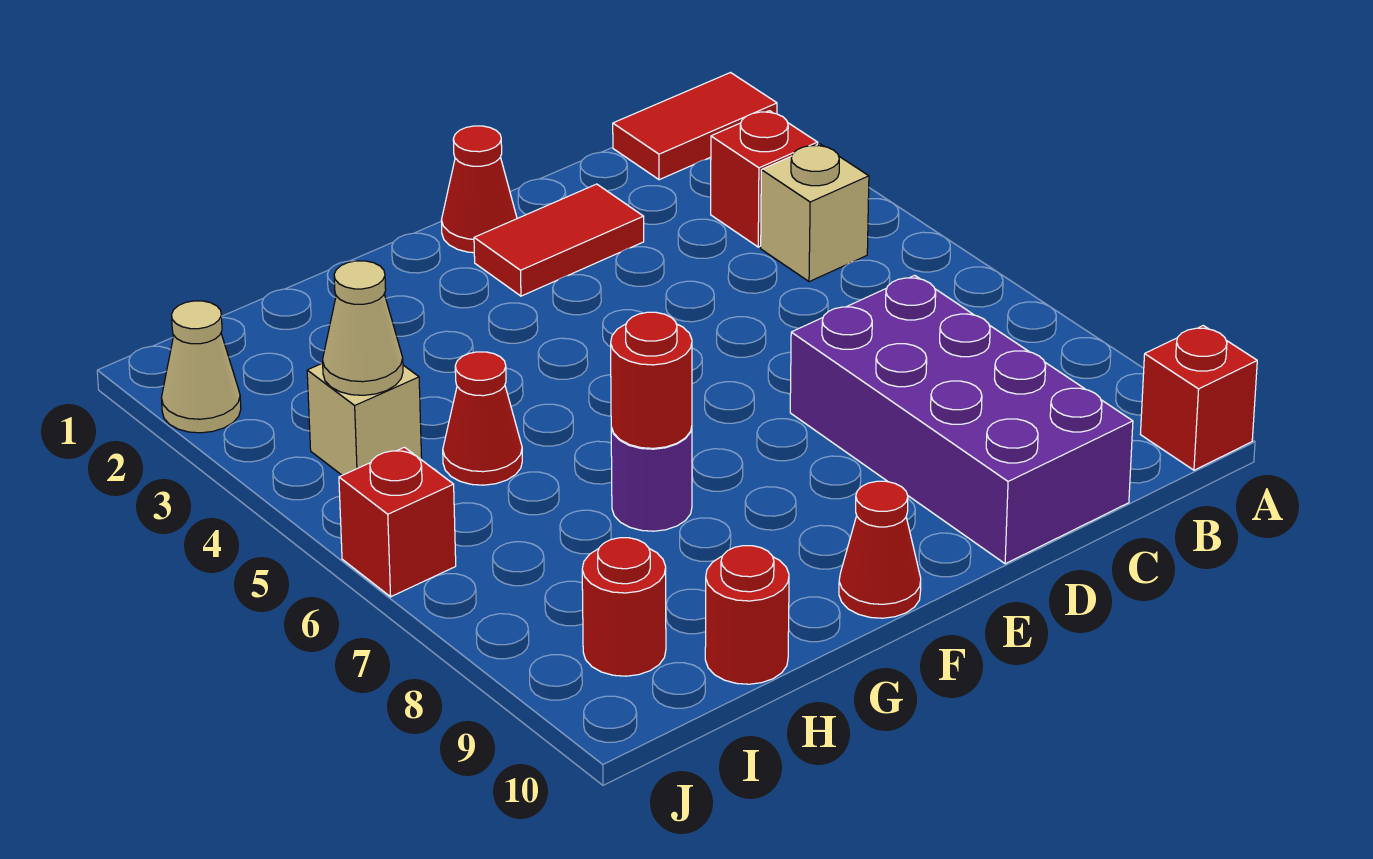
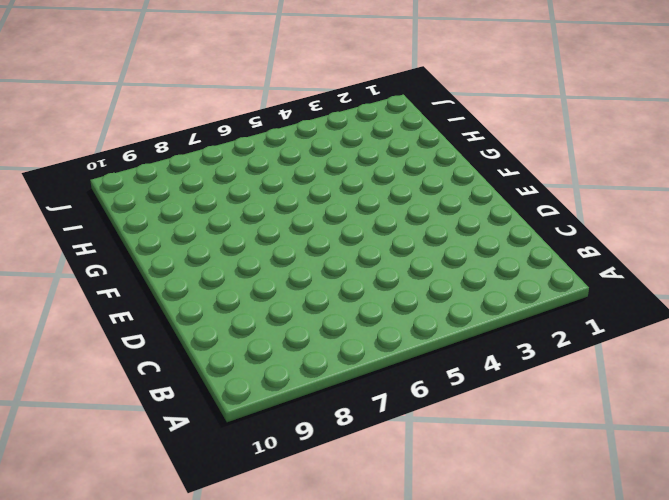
none -> red tile A1:B1 level 1
none -> red brick A10 level 1
none -> red brick B3 level 1

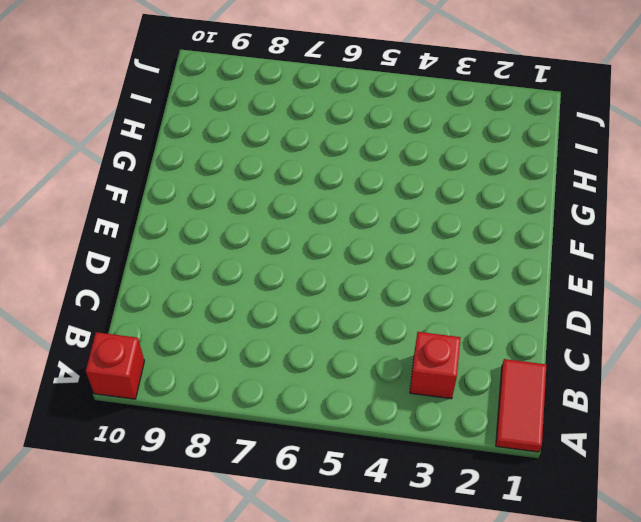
none -> tan brick B4 level 1
none -> purple brick C7:D10 level 1
none -> red tile D2:E2 level 1

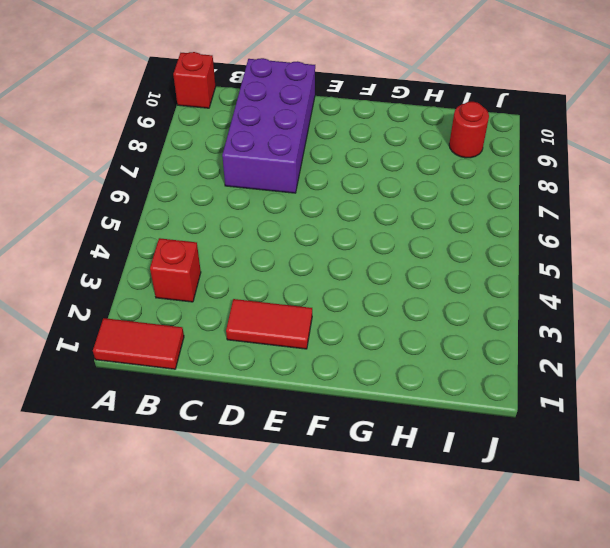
none -> tan brick B4 level 1
none -> red cone E1 level 1
none -> red cone F10 level 1

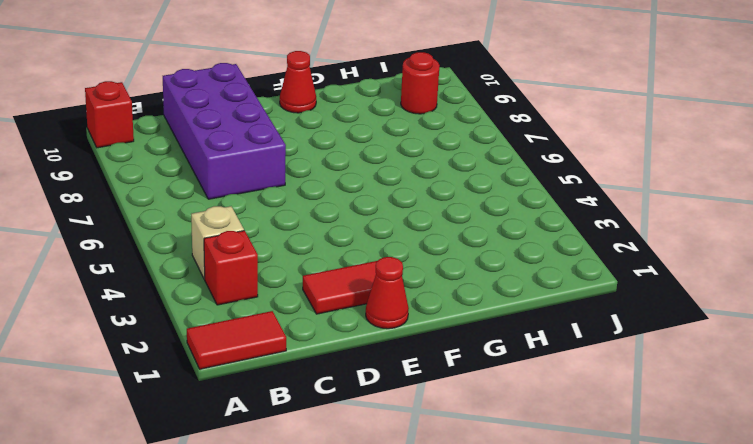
none -> purple round brick G7 level 1
none -> red cone H5 level 1
none -> red round brick H10 level 1

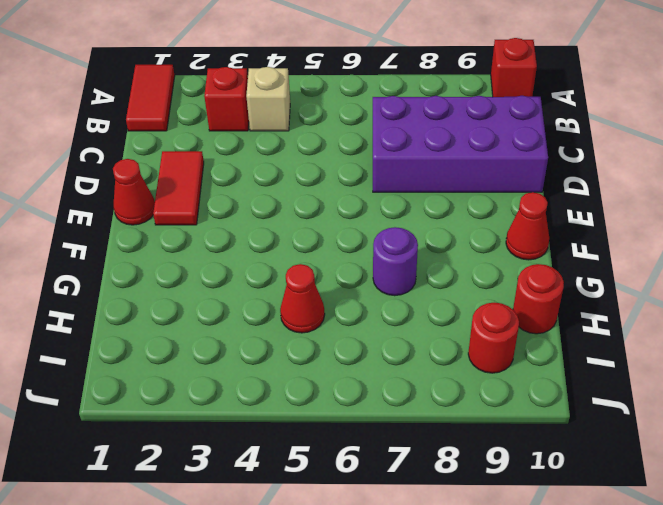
none -> tan brick I4 level 1
none -> tan cone J2 level 1
none -> red brick J6 level 1

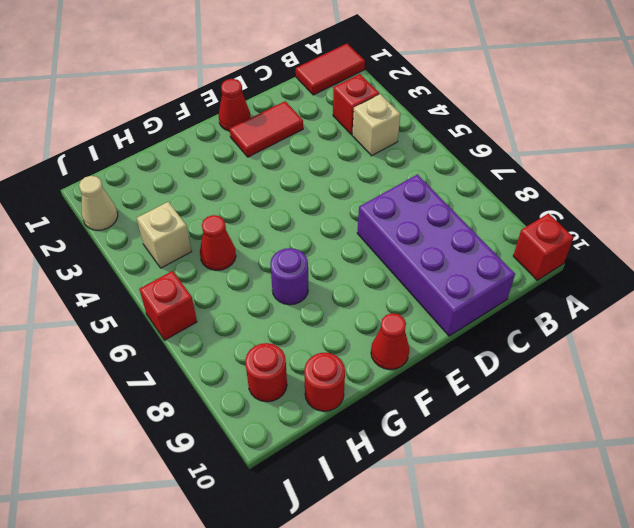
none -> red round brick G7 level 2
none -> tan cone I4 level 2

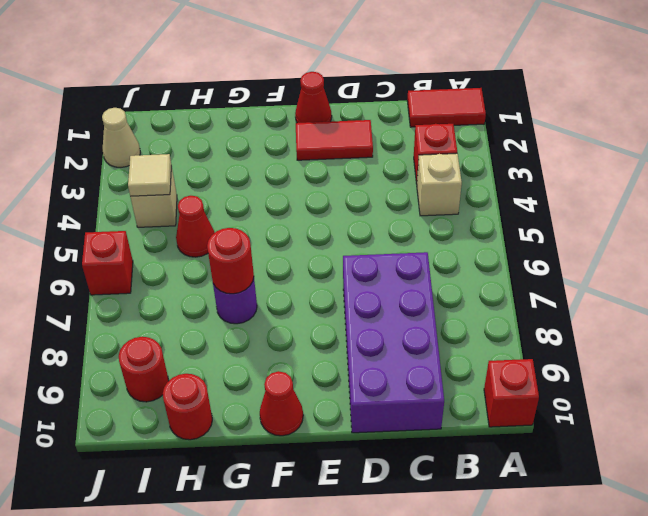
tan tile I4 level 2 -> tan cone I4 level 2

